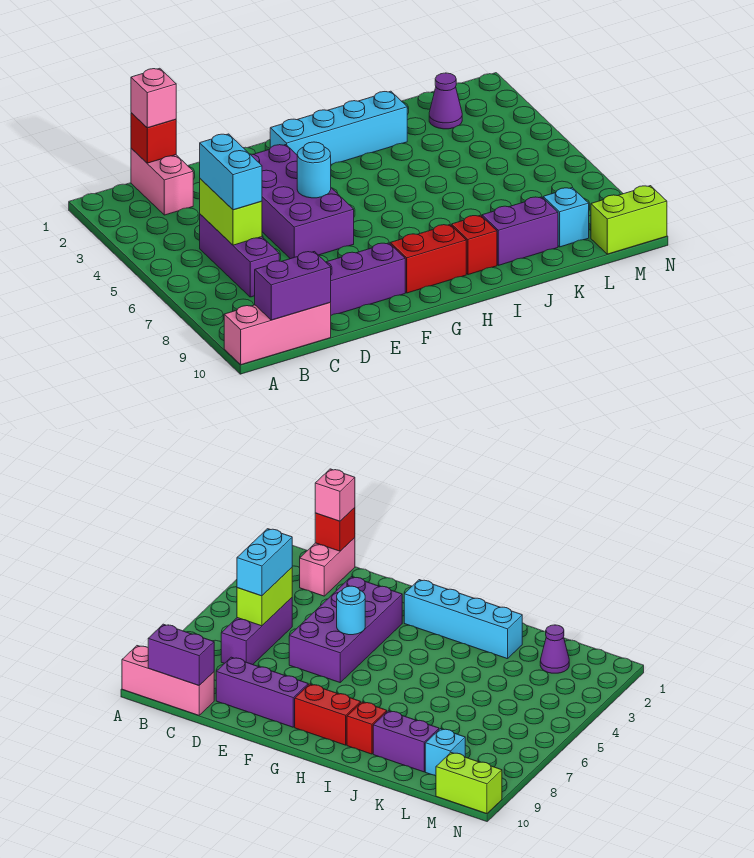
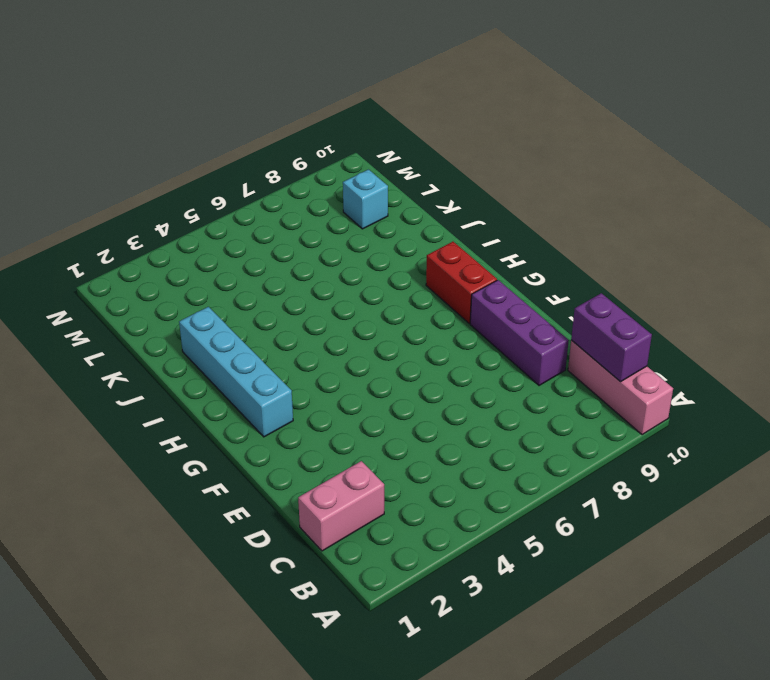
none -> purple brick C5:C7 level 1
none -> purple brick E3:F6 level 1
none -> red brick I9 level 1

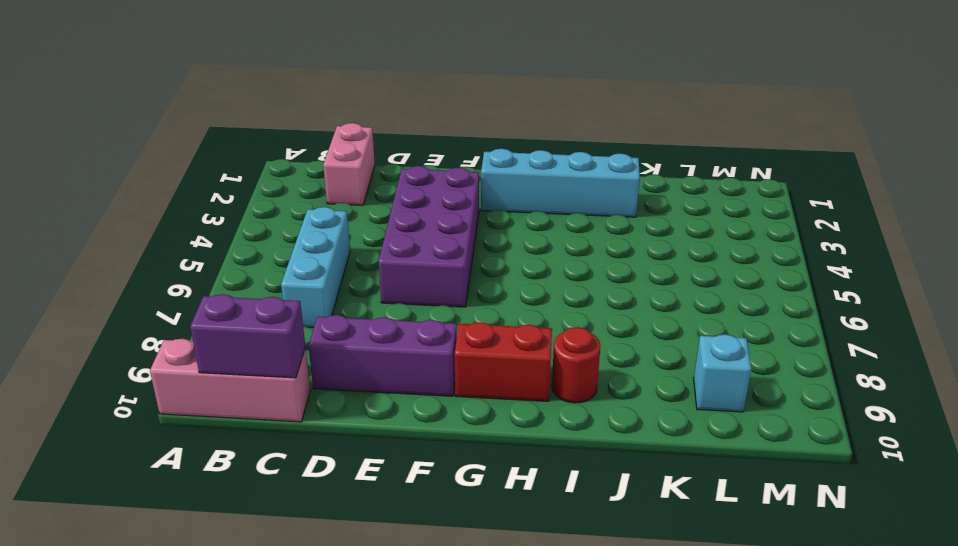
cyan brick C5:C7 level 1 -> purple brick C5:C7 level 1
red round brick I9 level 1 -> red brick I9 level 1
none -> purple brick J9:K9 level 1
none -> purple cone L2 level 1
none -> lime brick M10:N10 level 1

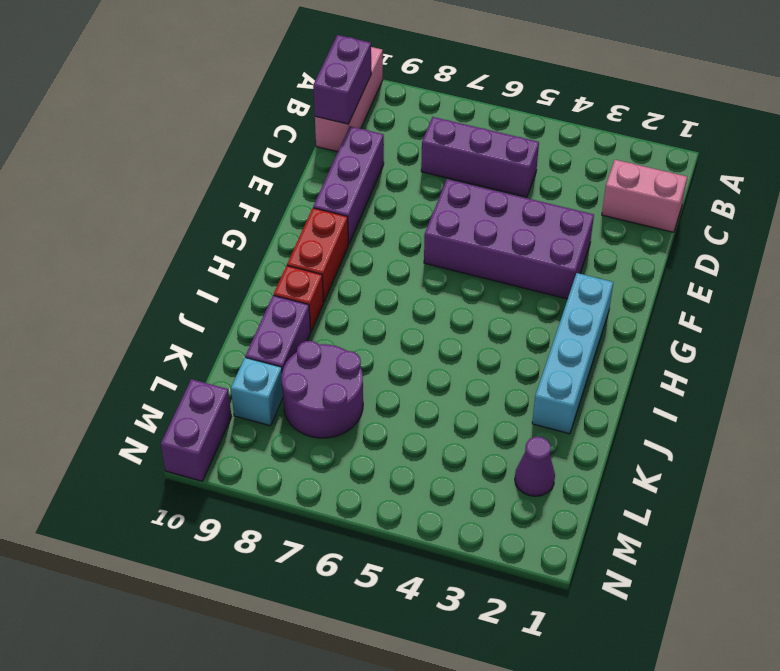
purple round brick K7:L8 level 1 -> none
purple brick M10:N10 level 1 -> lime brick M10:N10 level 1
none -> red brick C1 level 2
none -> lime brick C5:C6 level 2
none -> cyan round brick F5 level 2

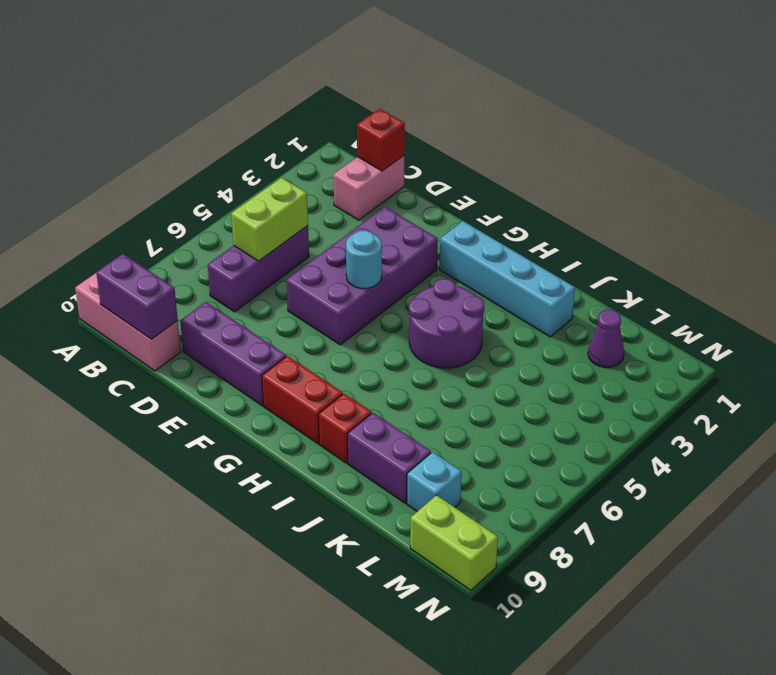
purple round brick H4:I5 level 1 -> none
none -> pink brick C1 level 3
none -> cyan brick C5:C6 level 3

